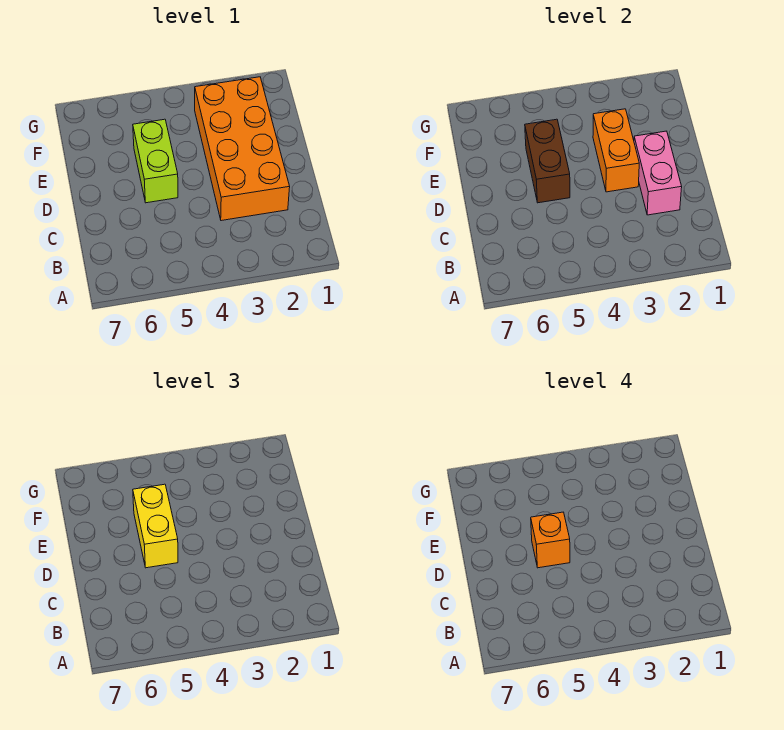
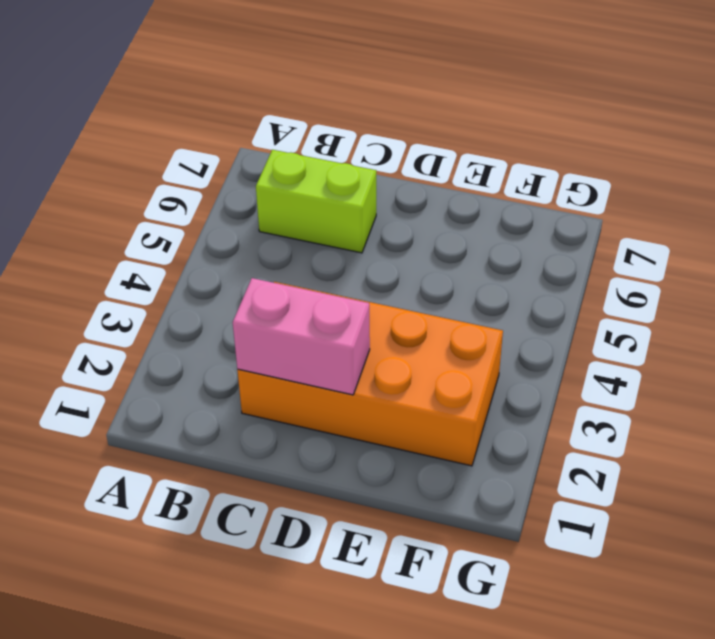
lime brick B6:C6 level 1 -> lime brick D5:E5 level 1
none -> orange brick D3:E3 level 2
none -> brown brick D5:E5 level 2

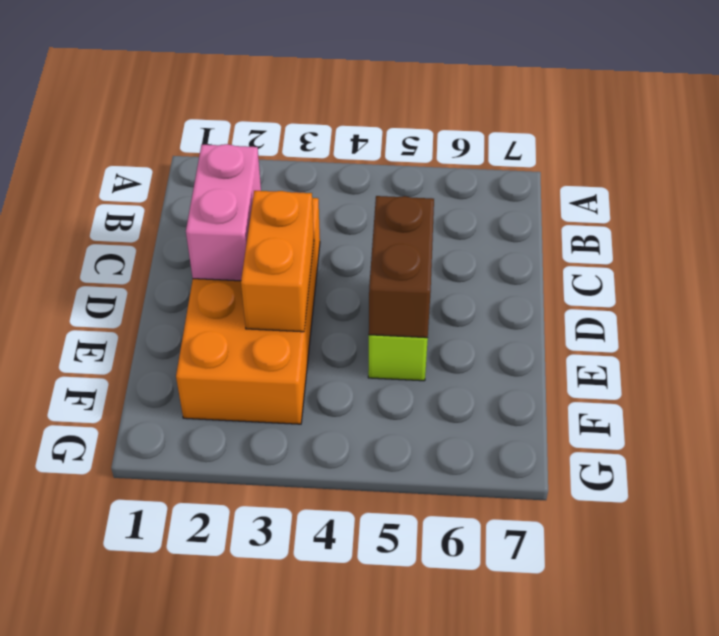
none -> yellow brick D5:E5 level 3
none -> orange brick D5 level 4

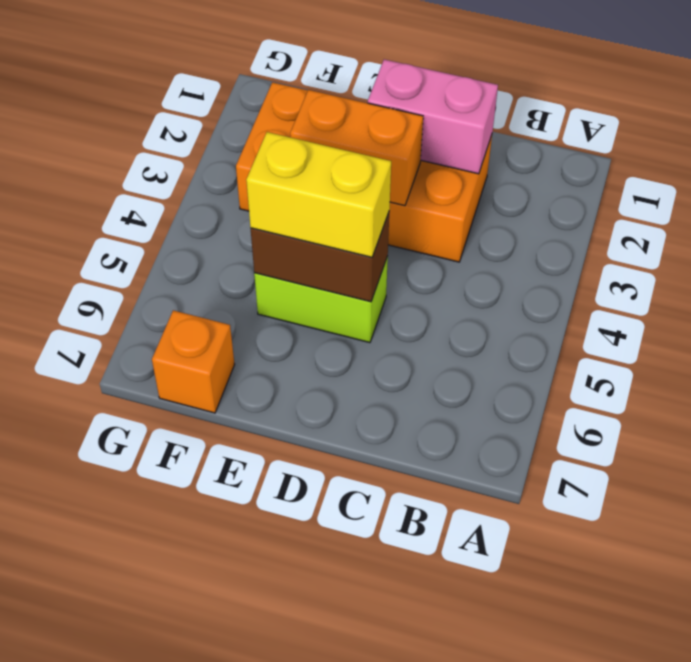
orange brick F7 level 1 -> orange brick D5 level 4

